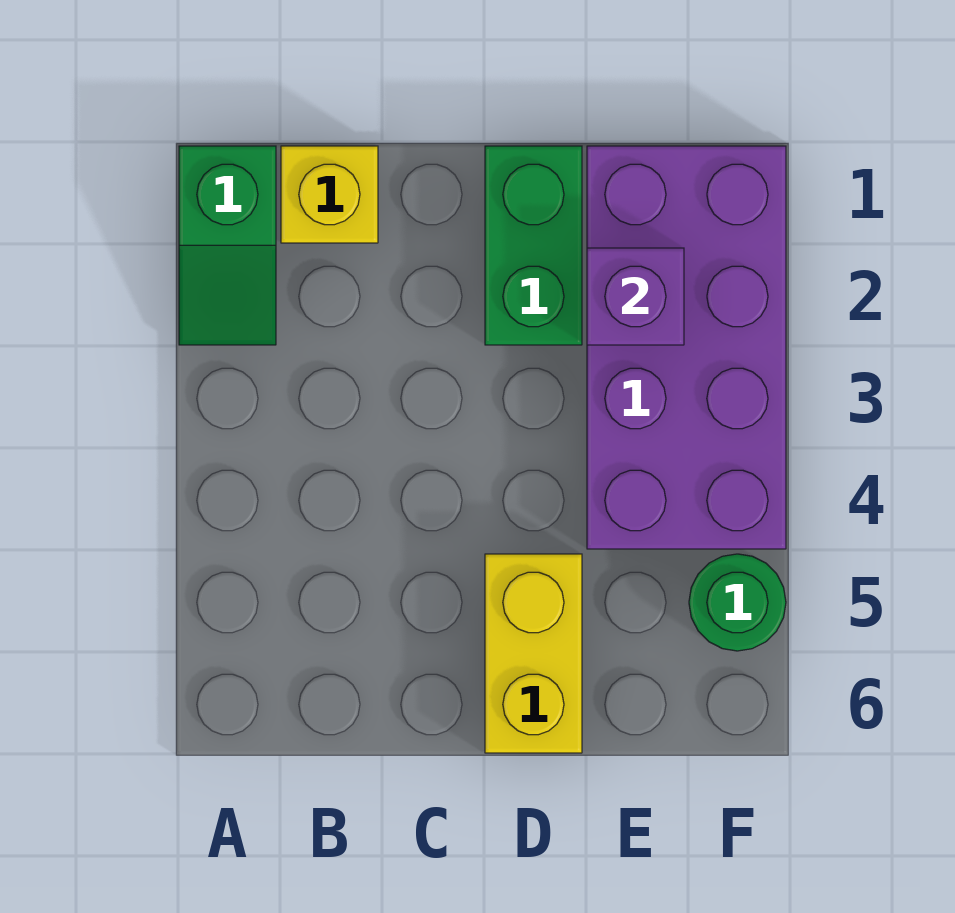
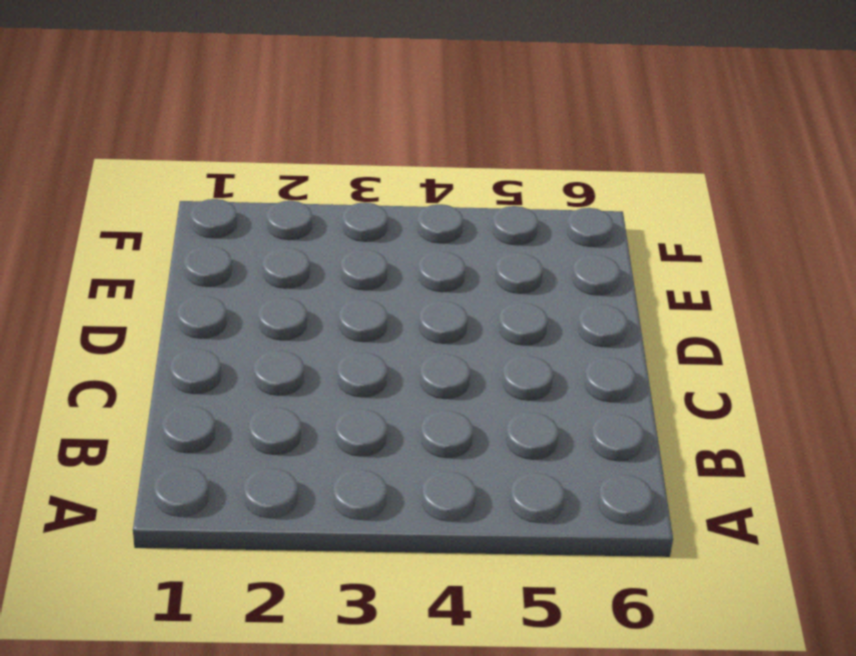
none -> green slope A1:A2 level 1 top 1
none -> yellow brick B1 level 1

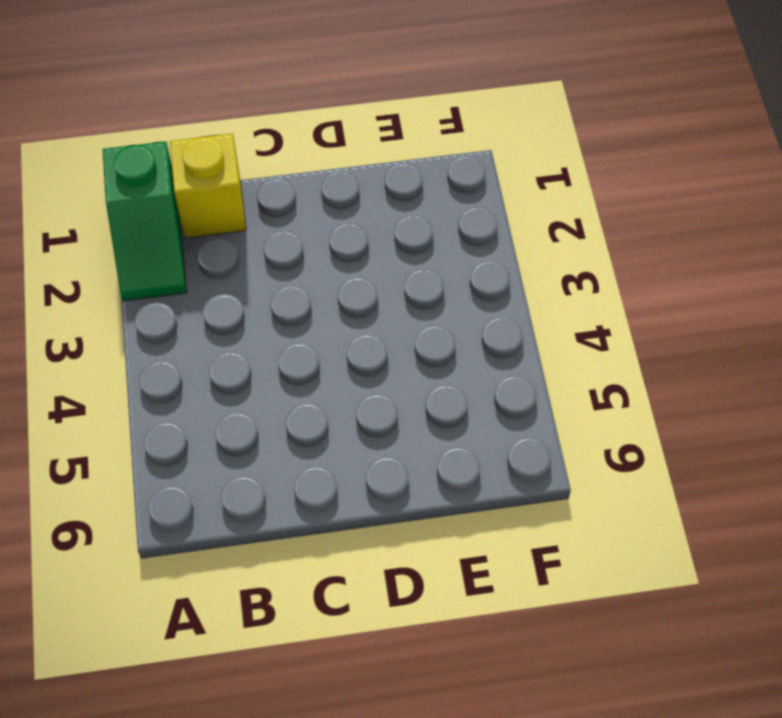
none -> green brick D1:D2 level 1
none -> yellow brick D5:D6 level 1

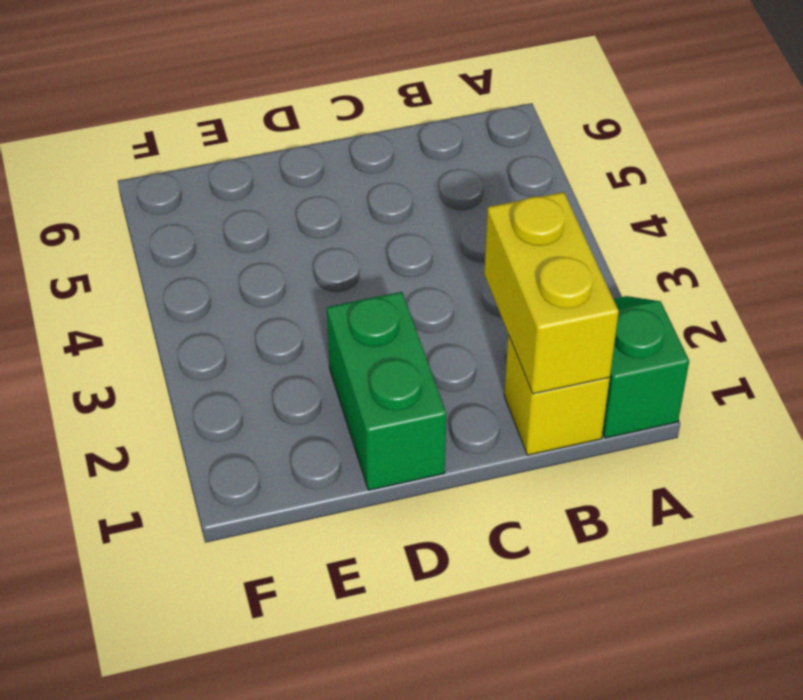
yellow brick B1:B2 level 2 -> yellow brick D5:D6 level 1
none -> purple brick E1:F4 level 1
none -> green round brick F5 level 1

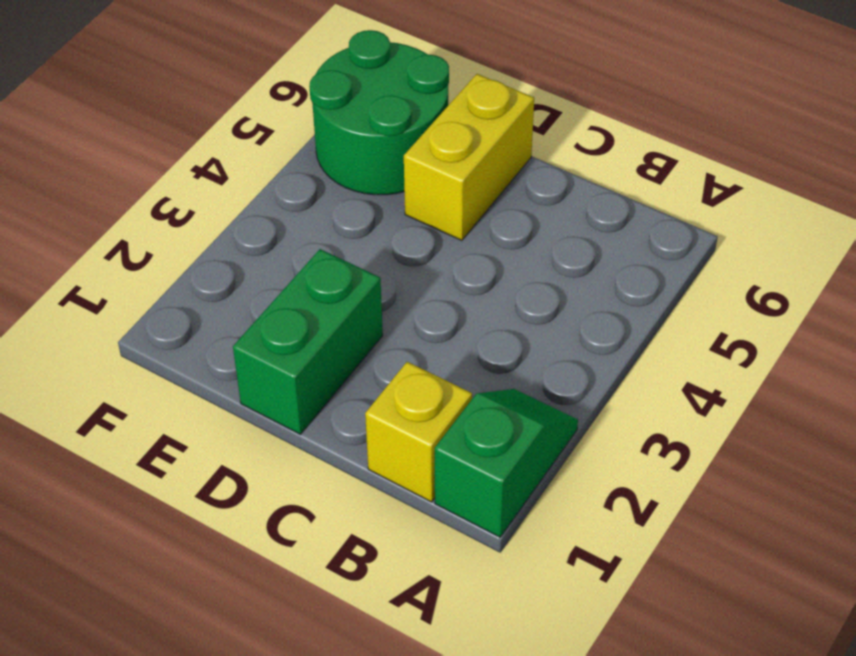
green round brick E5:F6 level 1 -> green round brick F5 level 1
none -> purple brick E1:F4 level 1
none -> purple brick E2 level 2

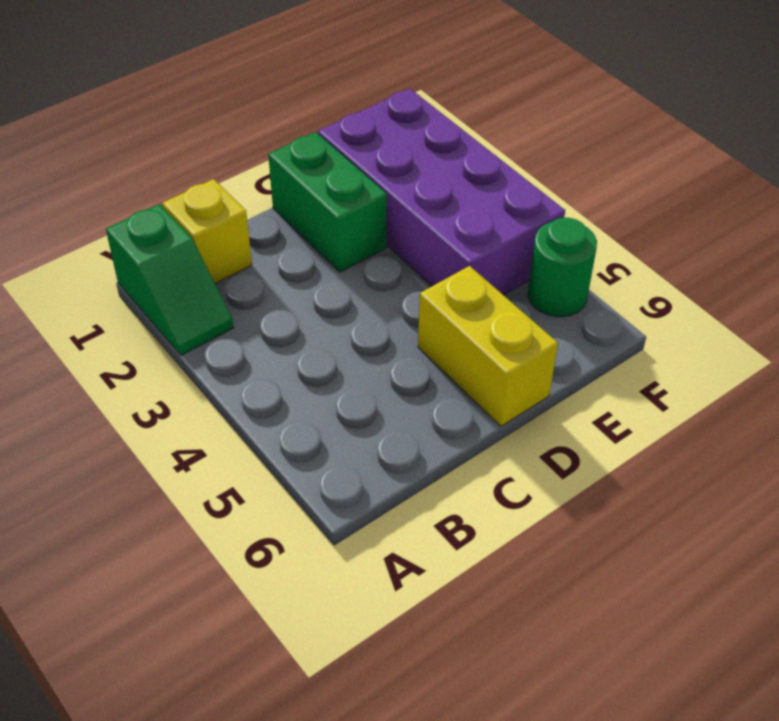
none -> purple brick E2 level 2

